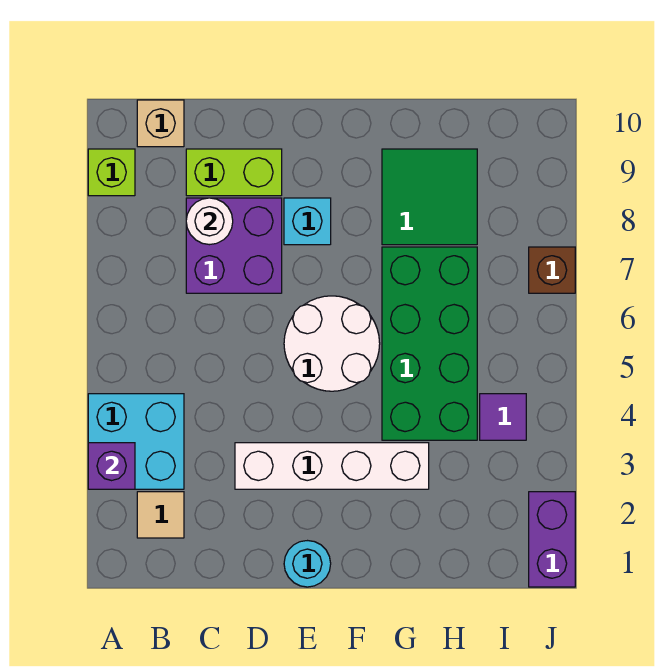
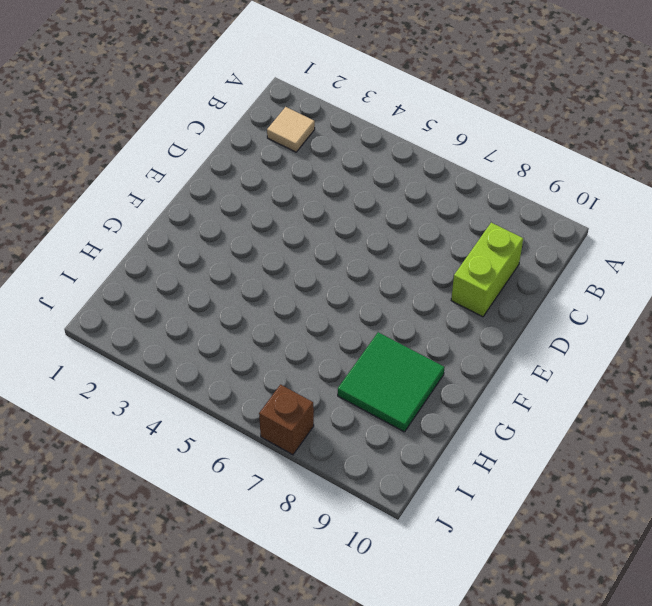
none -> cyan brick A3:B4 level 1
none -> lime brick A9 level 1
none -> tan brick B10 level 1

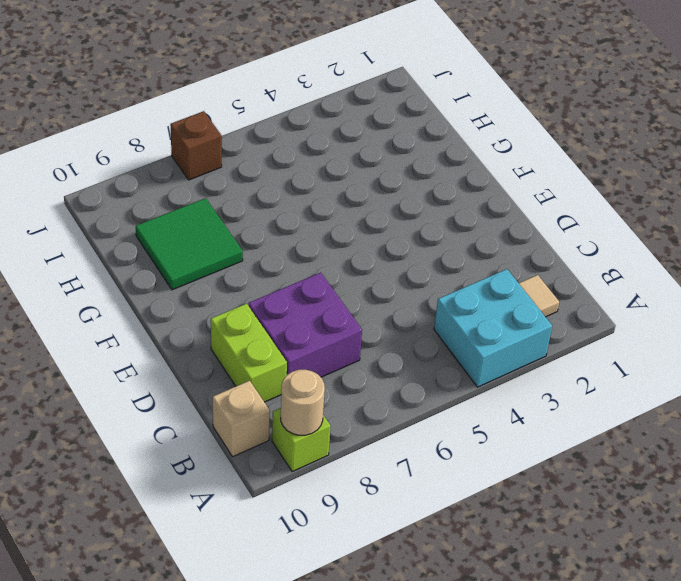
tan round brick A9 level 2 -> none
none -> white brick D3:G3 level 1
none -> cyan round brick E1 level 1
none -> white round brick E5:F6 level 1

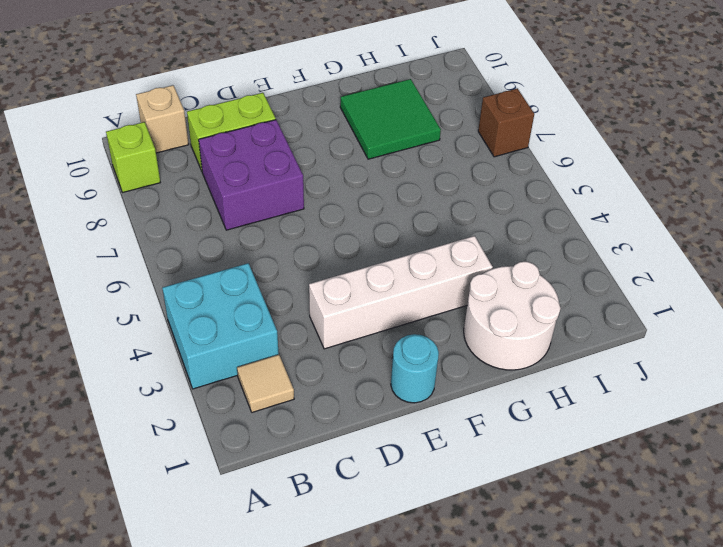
white round brick G1:H2 level 1 -> white round brick E5:F6 level 1
none -> cyan brick E8 level 1
none -> green brick G4:H7 level 1
none -> purple tile I4 level 1

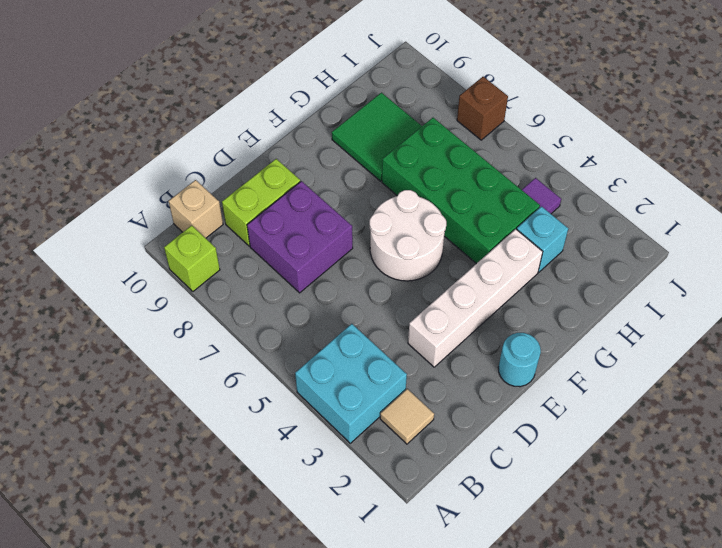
cyan brick H3 level 1 -> cyan brick E8 level 1
none -> purple brick J1:J2 level 1
none -> purple brick A3 level 2
none -> white round brick C8 level 2

